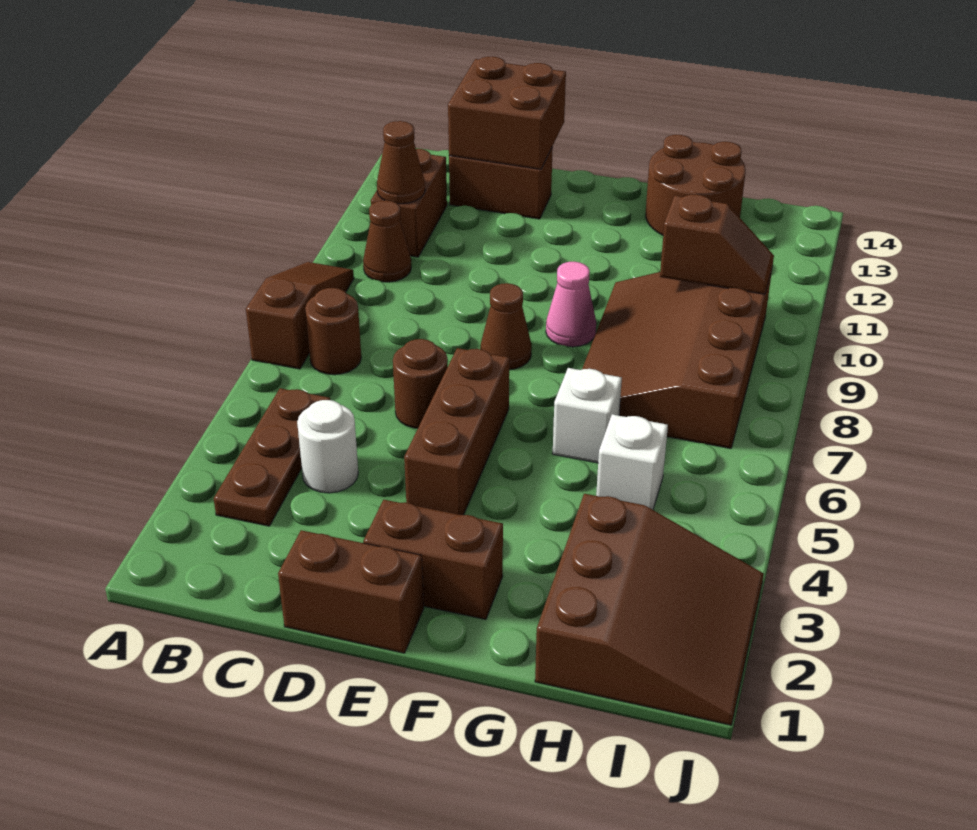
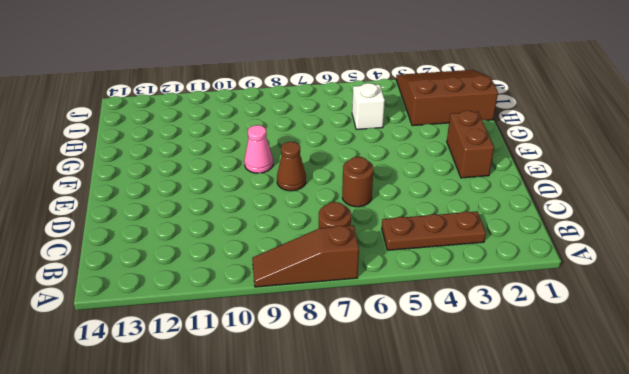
none -> brown cone B10 level 1
none -> brown brick B11:B12 level 1
none -> white round brick C4 level 1

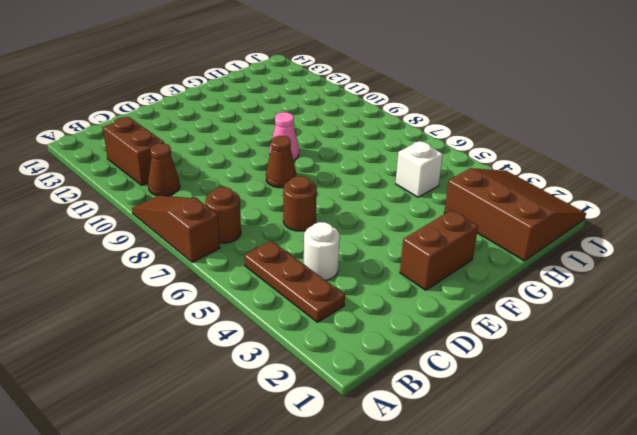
none -> brown brick C13:D13 level 1
none -> brown brick D1:E1 level 1
none -> brown brick E4:E6 level 1

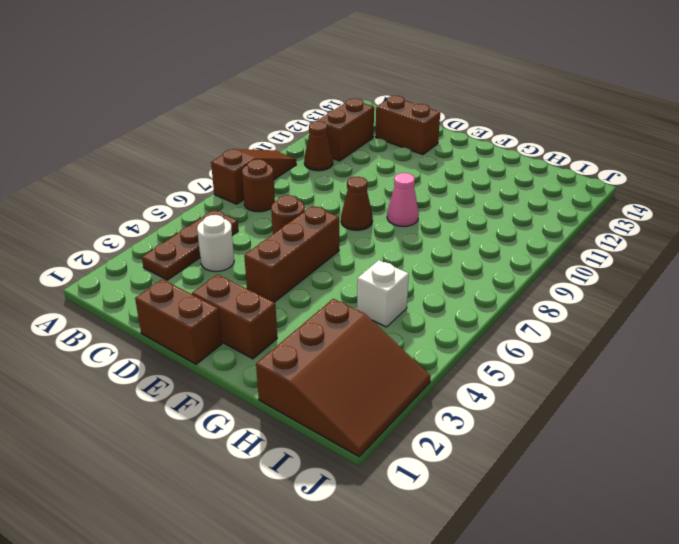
none -> white brick G6 level 1
none -> brown slope G7:I10 level 1 top I
none -> brown round brick G13:H14 level 1

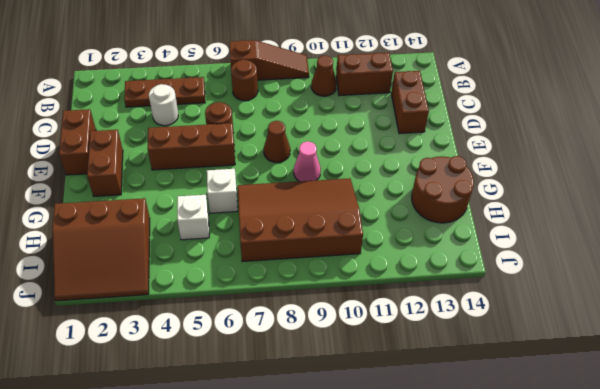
none -> brown cone B11 level 2
none -> brown brick C13:D14 level 2
none -> brown slope H10:I10 level 2 top H

